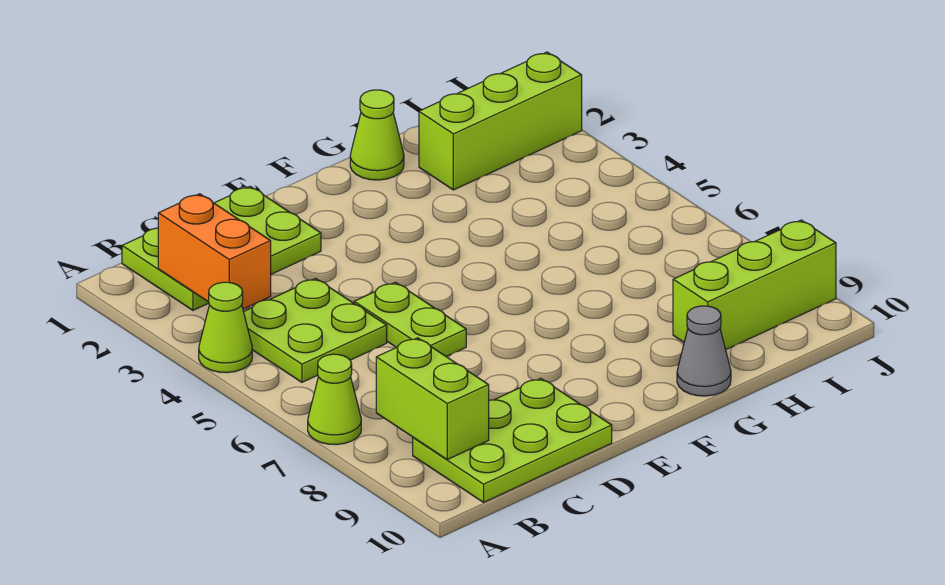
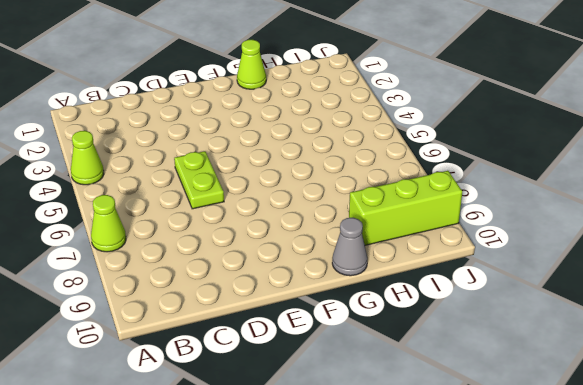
none -> lime plate B1:D2 level 1
none -> lime plate B4:C5 level 1
none -> lime plate B9:D10 level 1

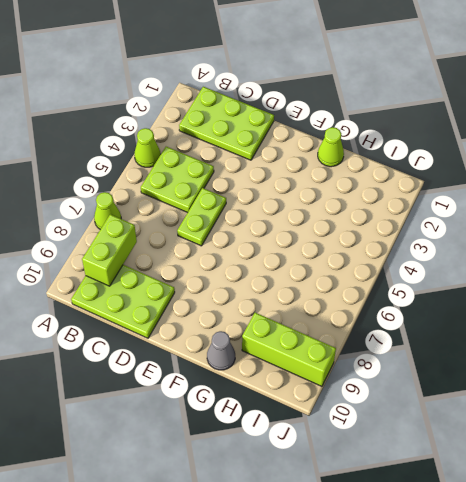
none -> lime brick H2:J2 level 1
none -> orange brick B2:B3 level 2

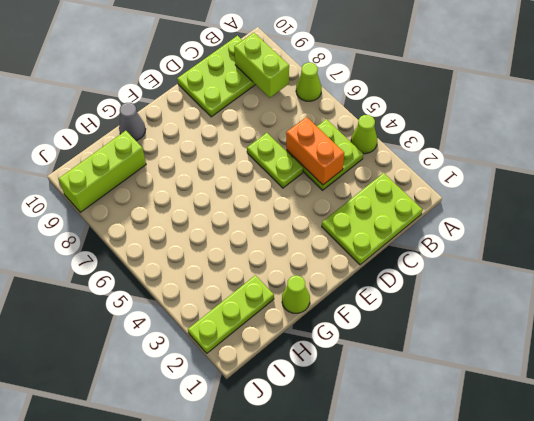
orange brick C4:C5 level 2 -> orange brick B2:B3 level 2
lime plate H2:J2 level 1 -> lime brick H2:J2 level 1

